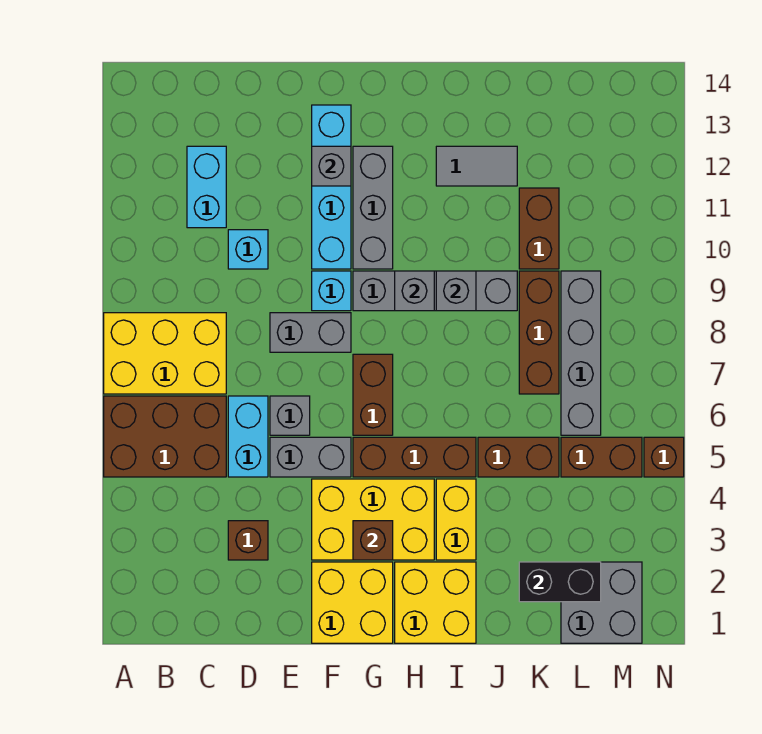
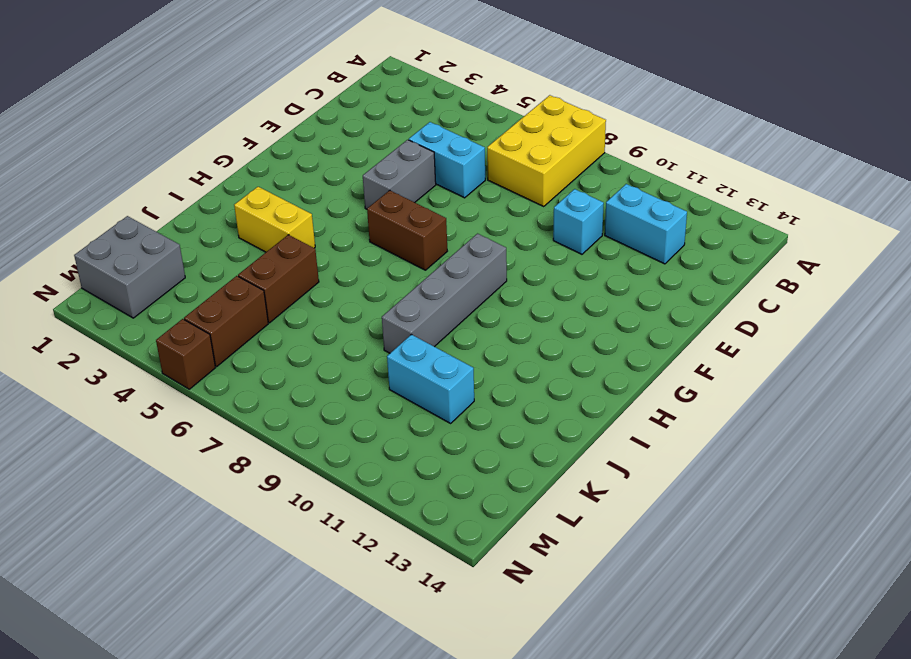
cyan brick K10:K11 level 1 -> brown brick K10:K11 level 1
none -> brown brick A5:C6 level 1
none -> brown brick D3 level 1
none -> grey brick E6 level 1
none -> grey brick E8:F8 level 1

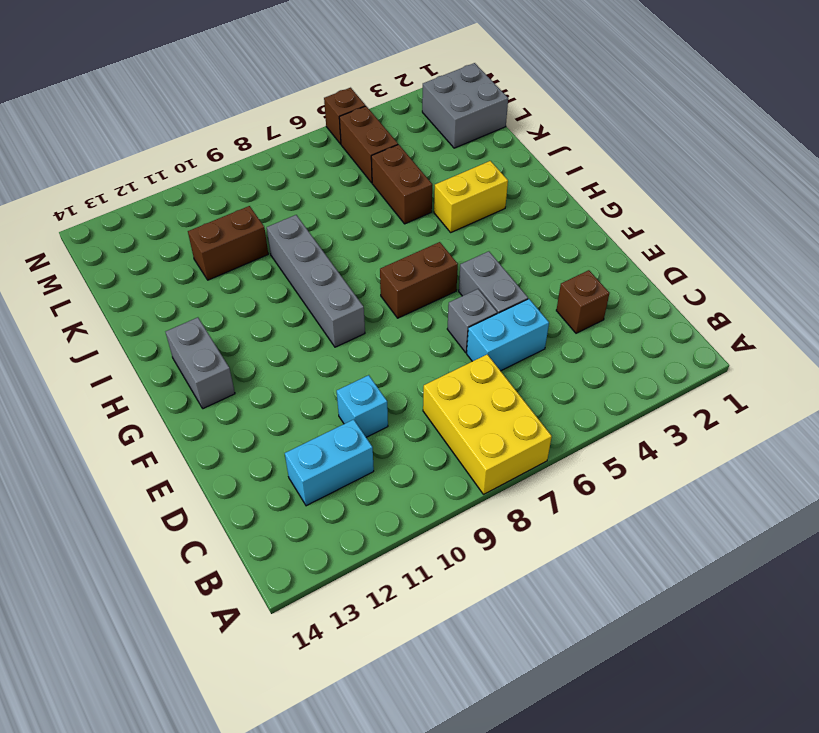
grey brick G13:H13 level 1 -> grey brick E8:F8 level 1
none -> brown brick A5:C6 level 1
none -> yellow brick F1:G2 level 1
none -> yellow brick F3:H4 level 1
none -> cyan brick F9 level 1

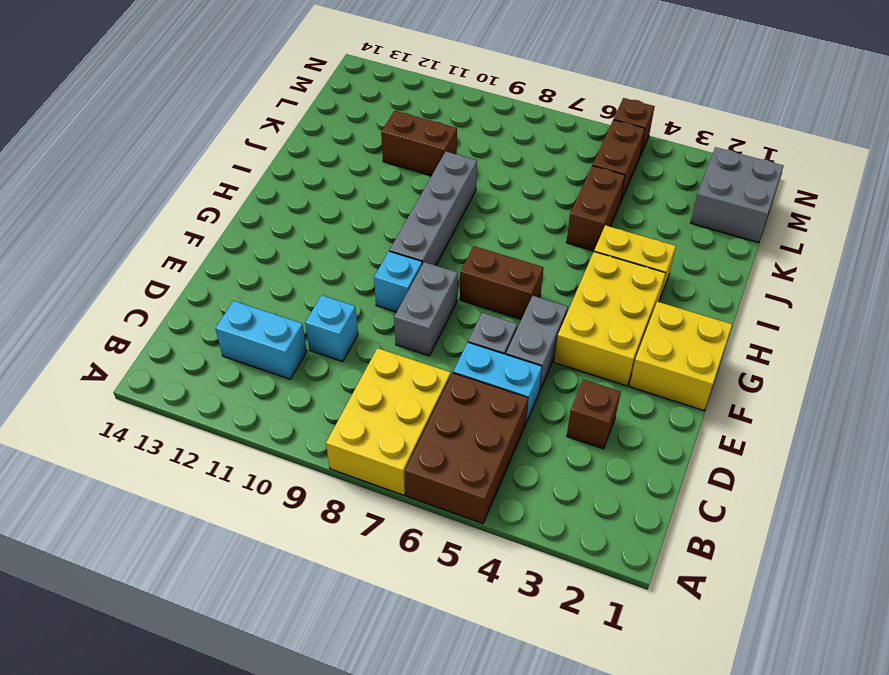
none -> cyan brick F10:F13 level 1
none -> brown brick G5:I5 level 1
none -> grey brick G10:G12 level 1
none -> yellow brick H1:I2 level 1

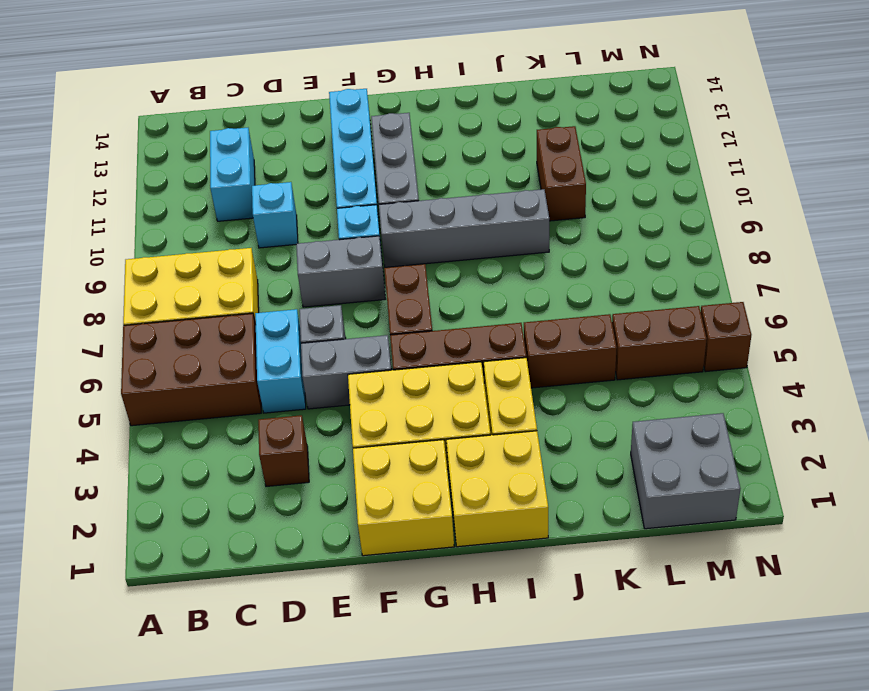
none -> grey tile I12:J12 level 1
none -> brown brick K7:K9 level 1
none -> grey brick L6:L9 level 1
none -> grey brick F12 level 2

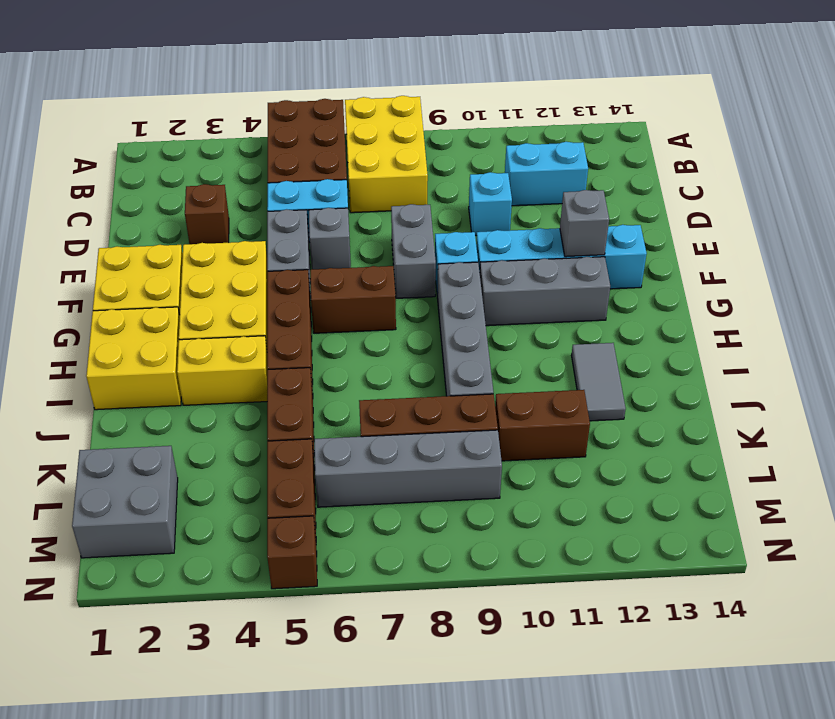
none -> brown brick G3 level 2
none -> grey brick H9 level 2
none -> grey brick I9 level 2
none -> black brick K2:L2 level 2

